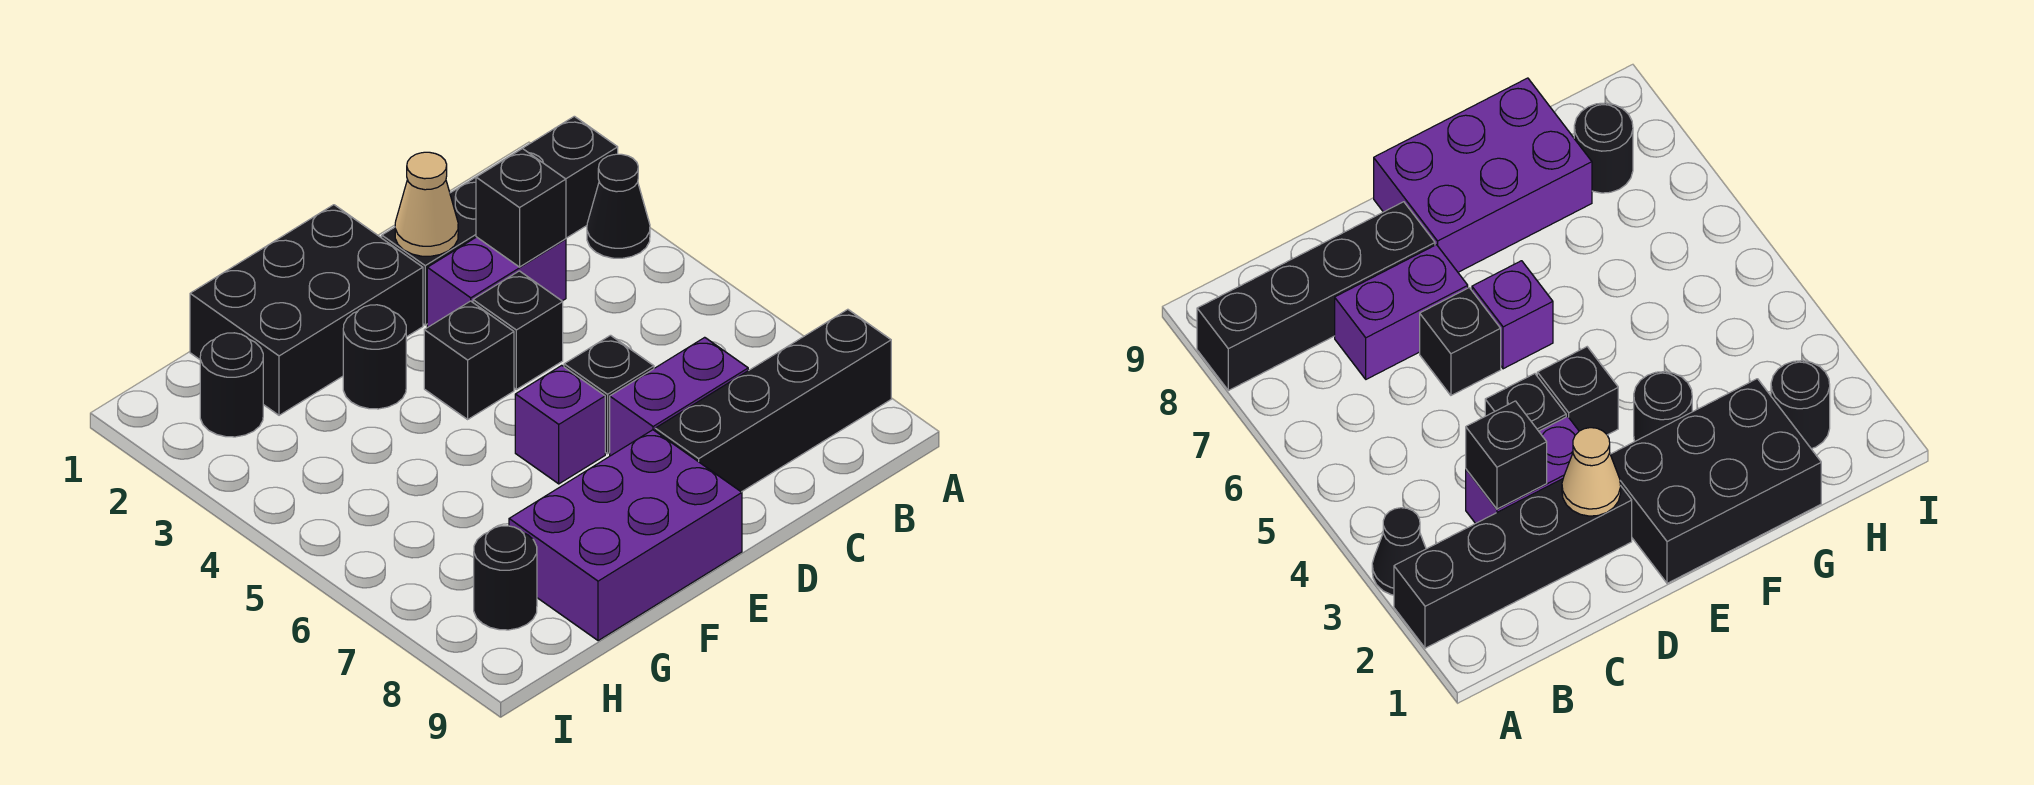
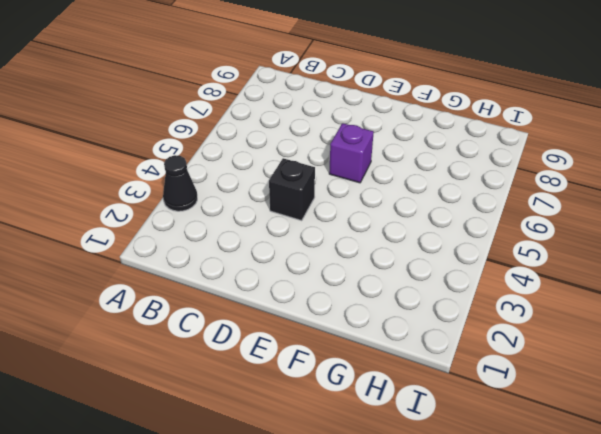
none -> black brick A2:D2 level 1
none -> black brick A8:D8 level 1
none -> purple brick C3:D3 level 1

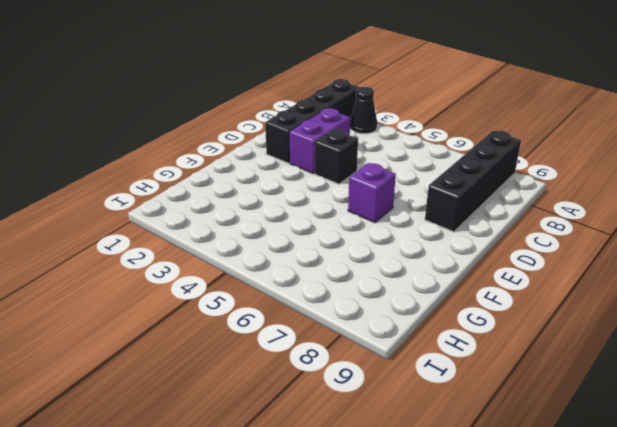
none -> purple brick C7:D7 level 1
none -> black brick D6 level 1
none -> black brick E1:G2 level 1

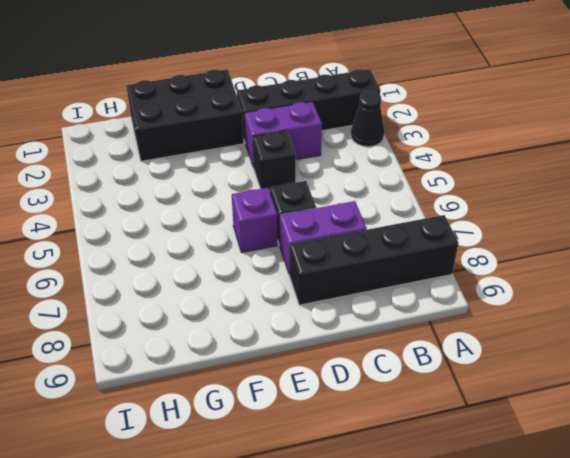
none -> black brick E4 level 1
none -> purple brick E8:G9 level 1
none -> black round brick F3 level 1

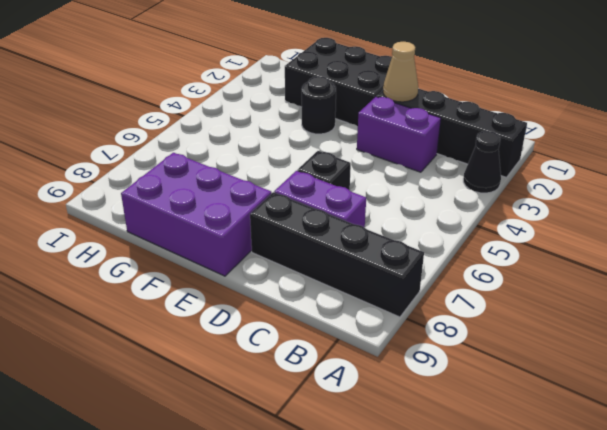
none -> black brick D4 level 1
none -> black brick E4 level 1
none -> purple brick E6 level 1

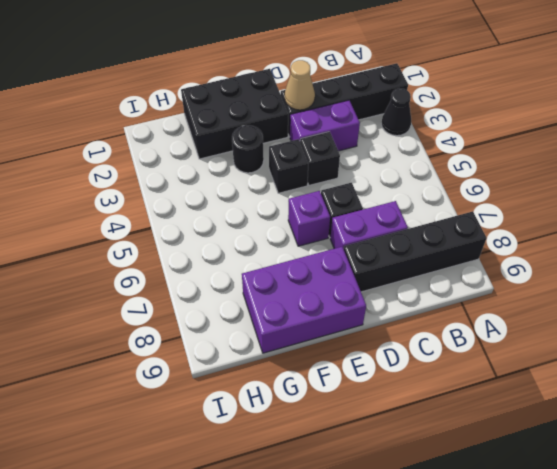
none -> black round brick H2 level 1
none -> black round brick H8 level 1
none -> black brick C3 level 2

